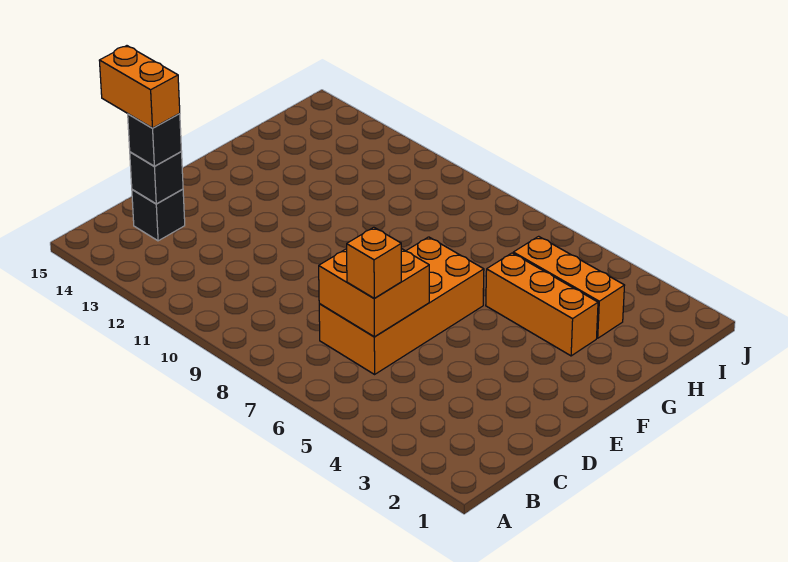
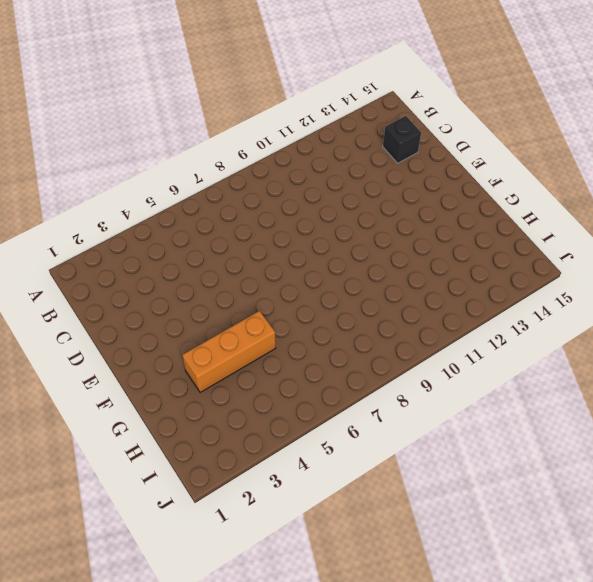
none -> orange brick C6:F7 level 1
none -> orange brick H3:H5 level 1

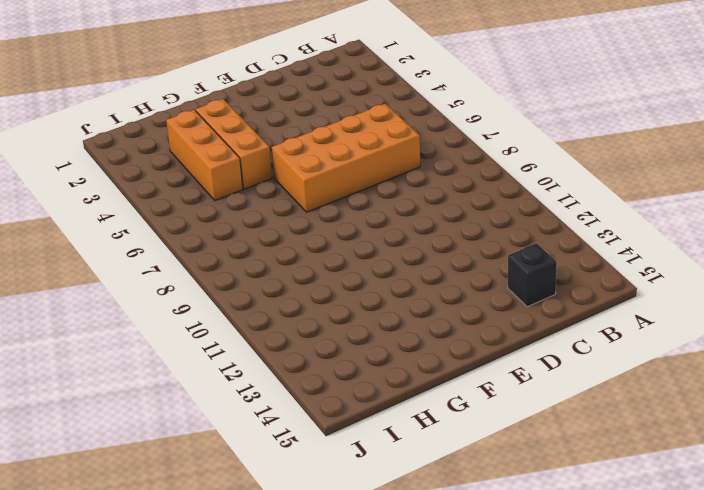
none -> orange brick C6:D7 level 2
none -> black brick C14 level 2

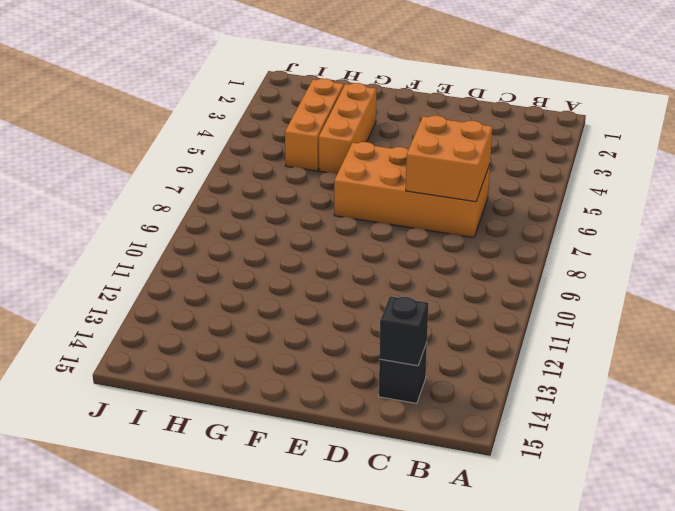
none -> orange brick C6 level 3
none -> black brick C14 level 3

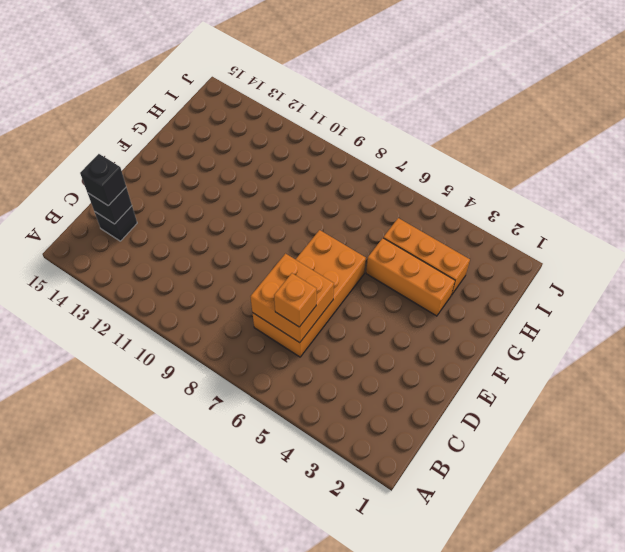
none -> orange brick C14:C15 level 4

